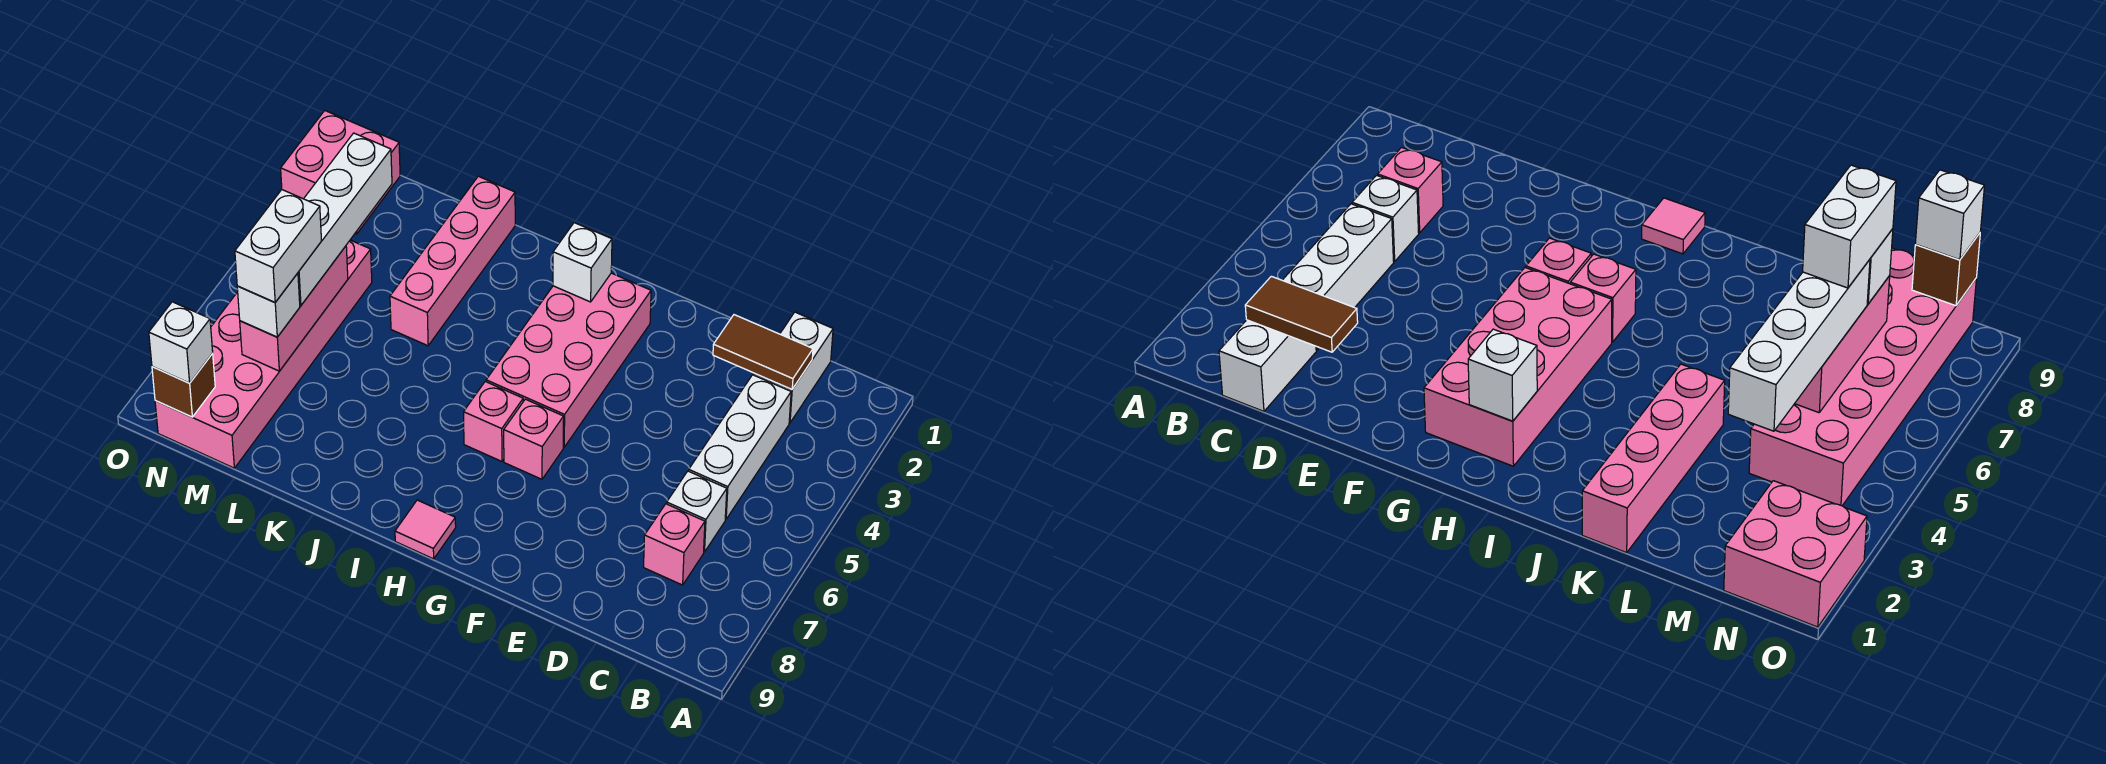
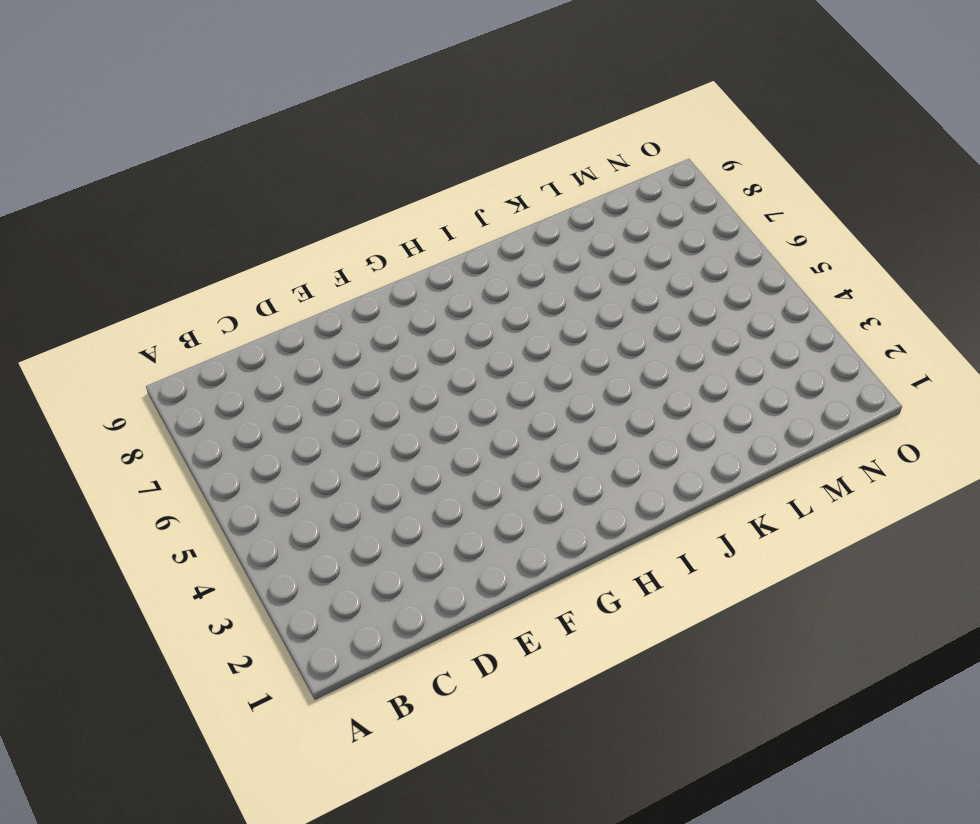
none -> white brick C1:C2 level 1
none -> white brick C3:C5 level 1
none -> white brick C6 level 1

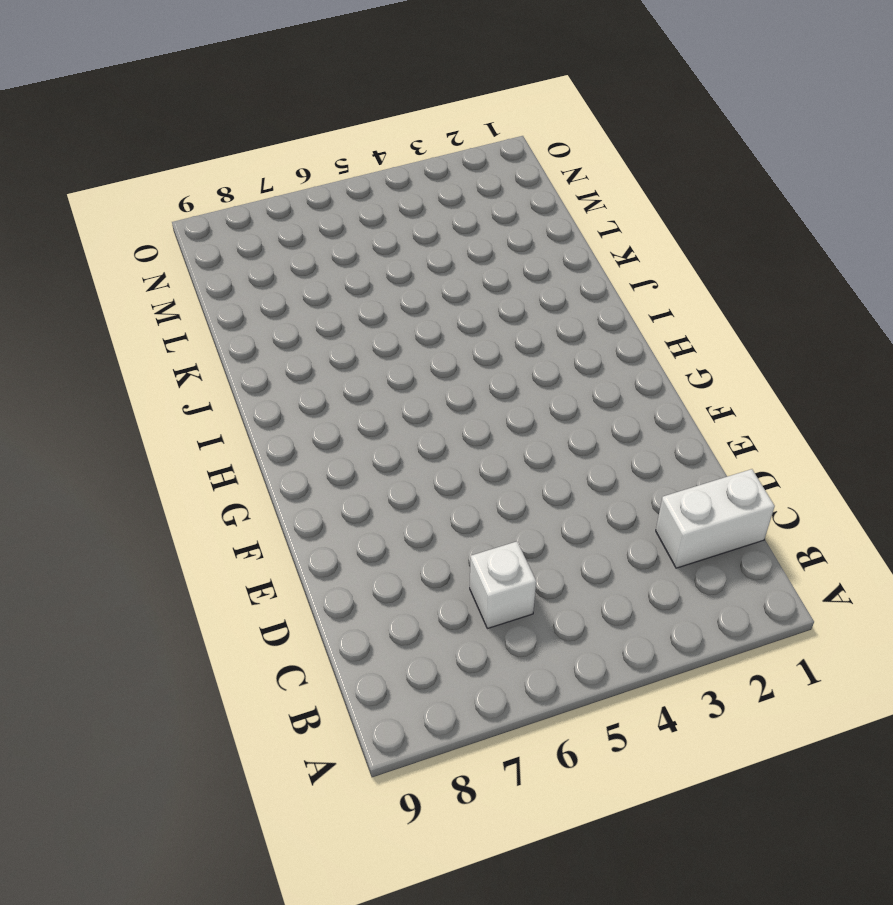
none -> white brick C3:C5 level 1
none -> pink brick C7 level 1
none -> pink brick G2:H5 level 1

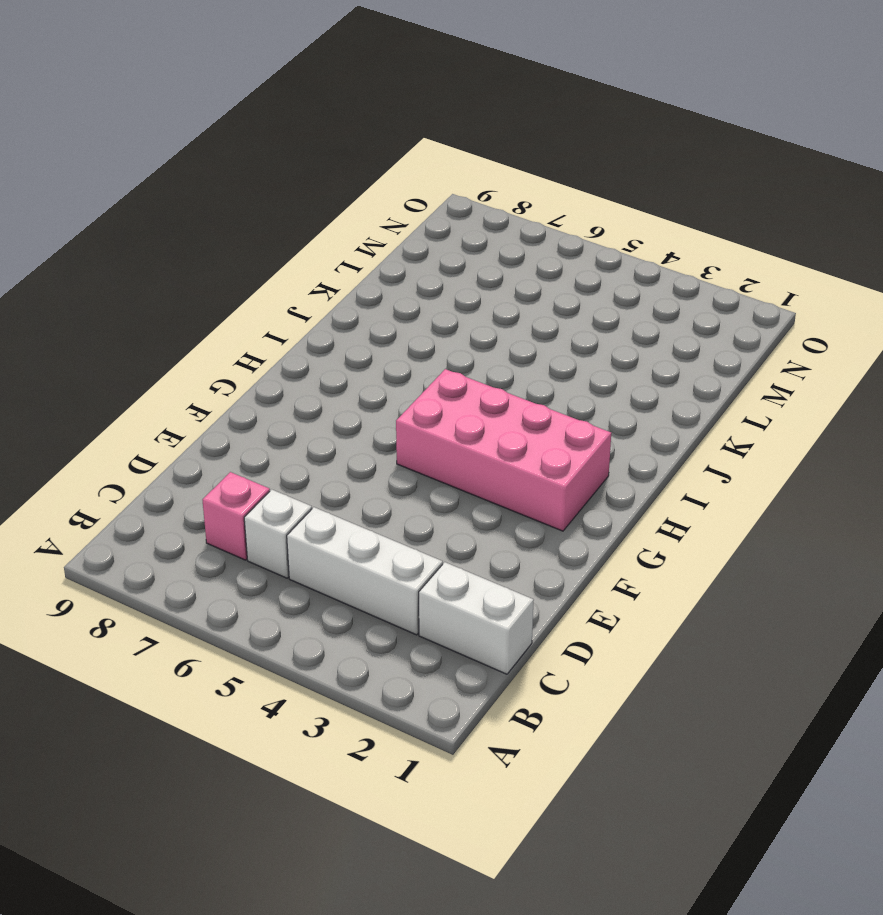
none -> pink brick G6 level 1
none -> pink brick H6 level 1
none -> pink tile H9 level 1

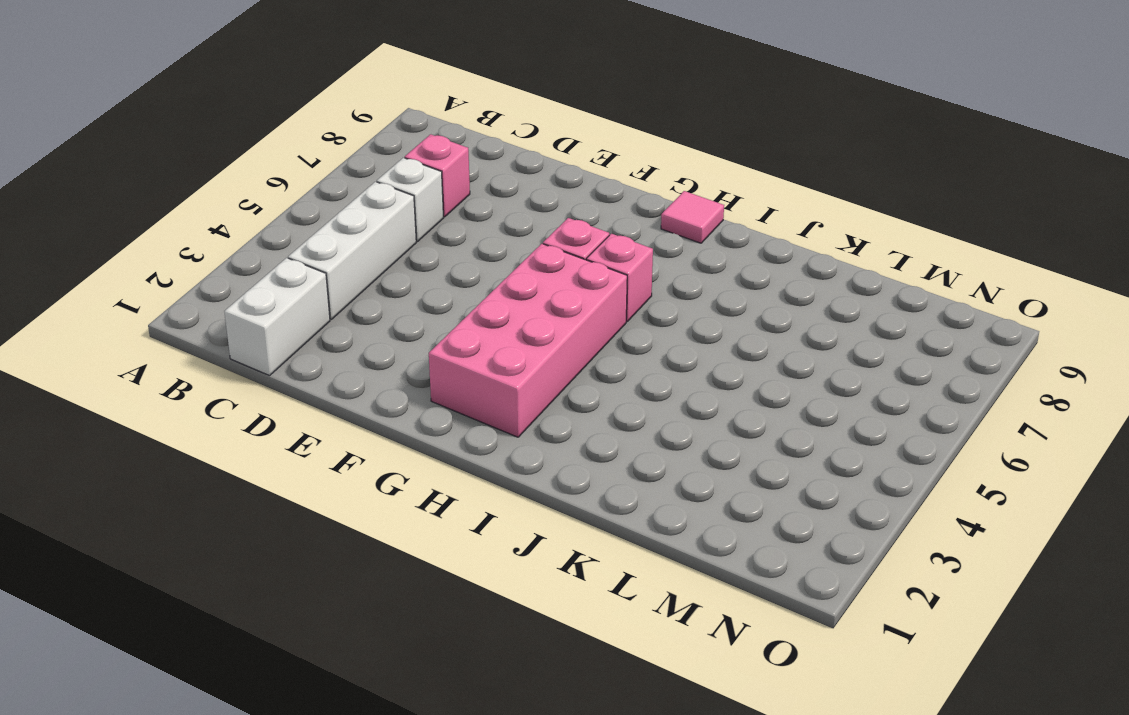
none -> pink brick K1:K4 level 1
none -> pink brick M4:N9 level 1
none -> pink brick N1:O2 level 1

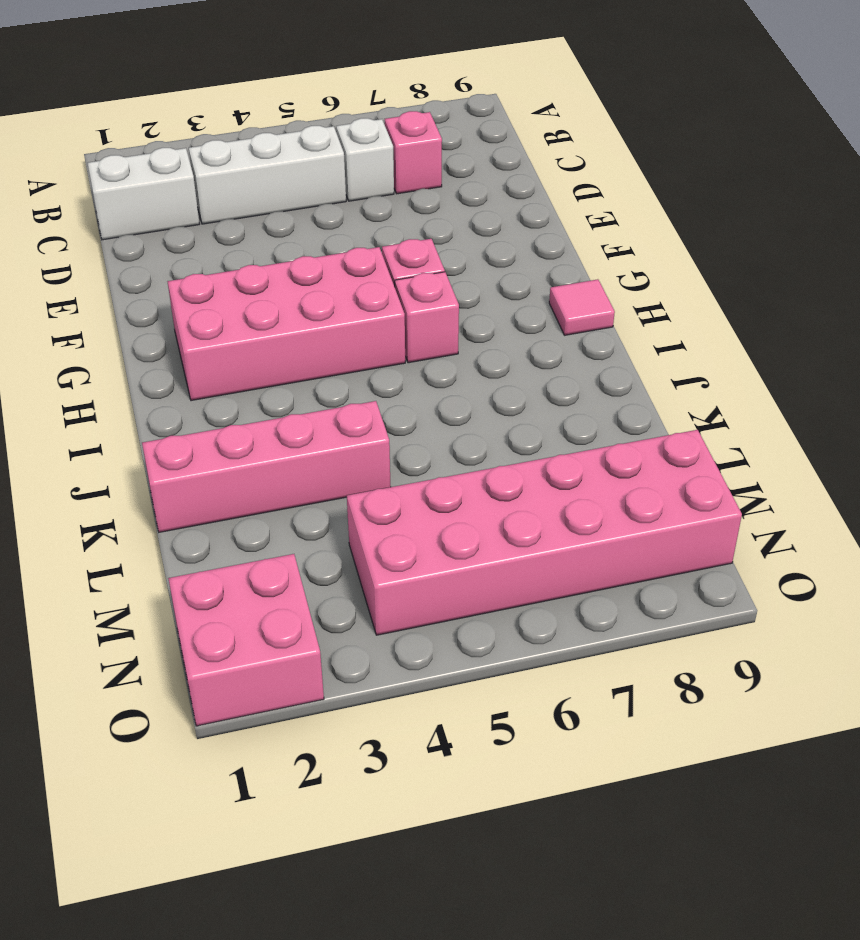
none -> brown tile C2:D2 level 2
none -> white brick H2 level 2
none -> pink brick M5:M7 level 2

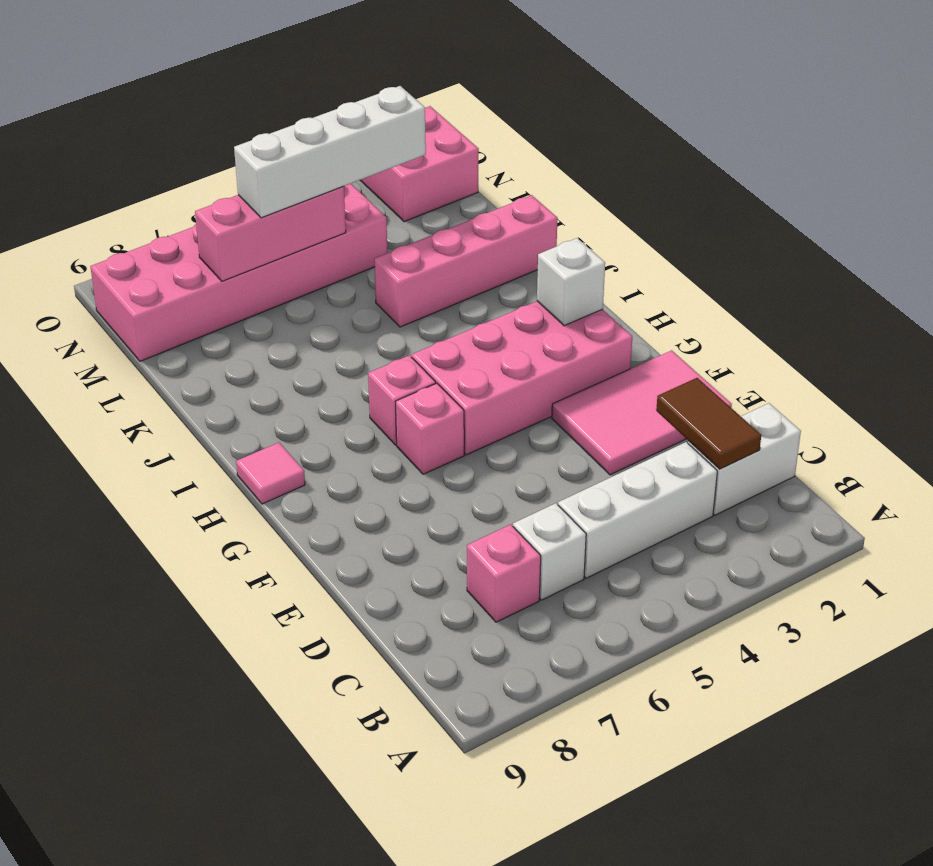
pink tile E1:F3 level 1 -> none
none -> brown brick N9 level 2
none -> white brick M7 level 3
none -> white brick N9 level 3

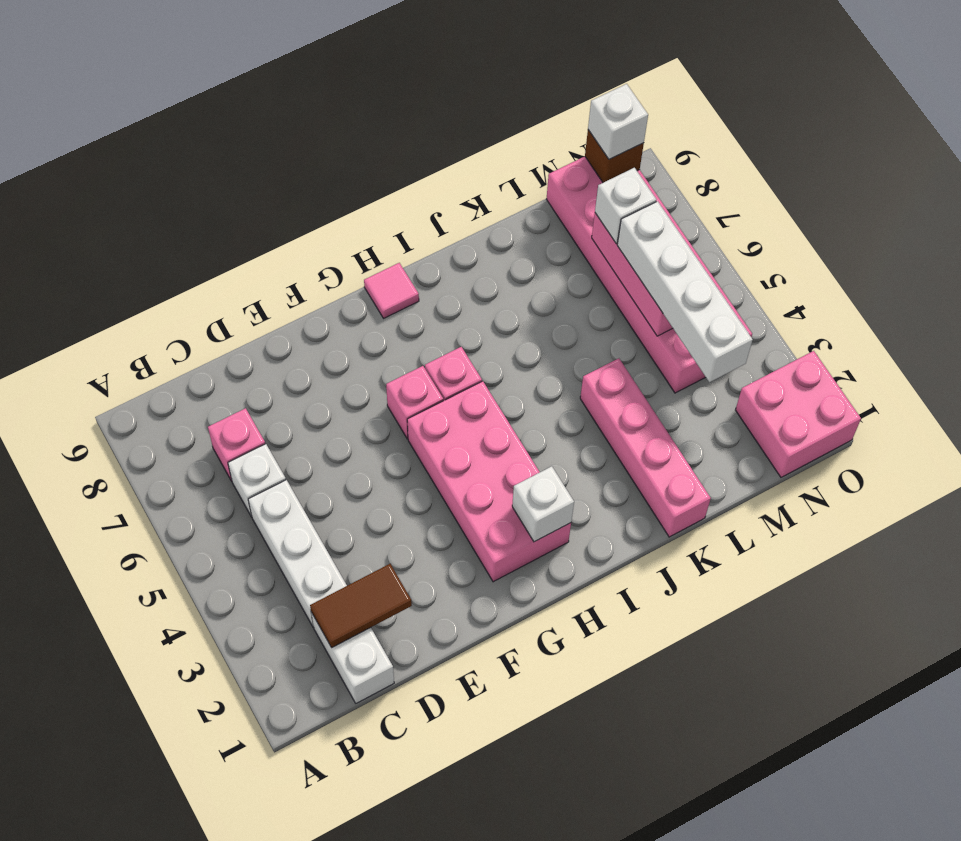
none -> white brick M6:M7 level 4

